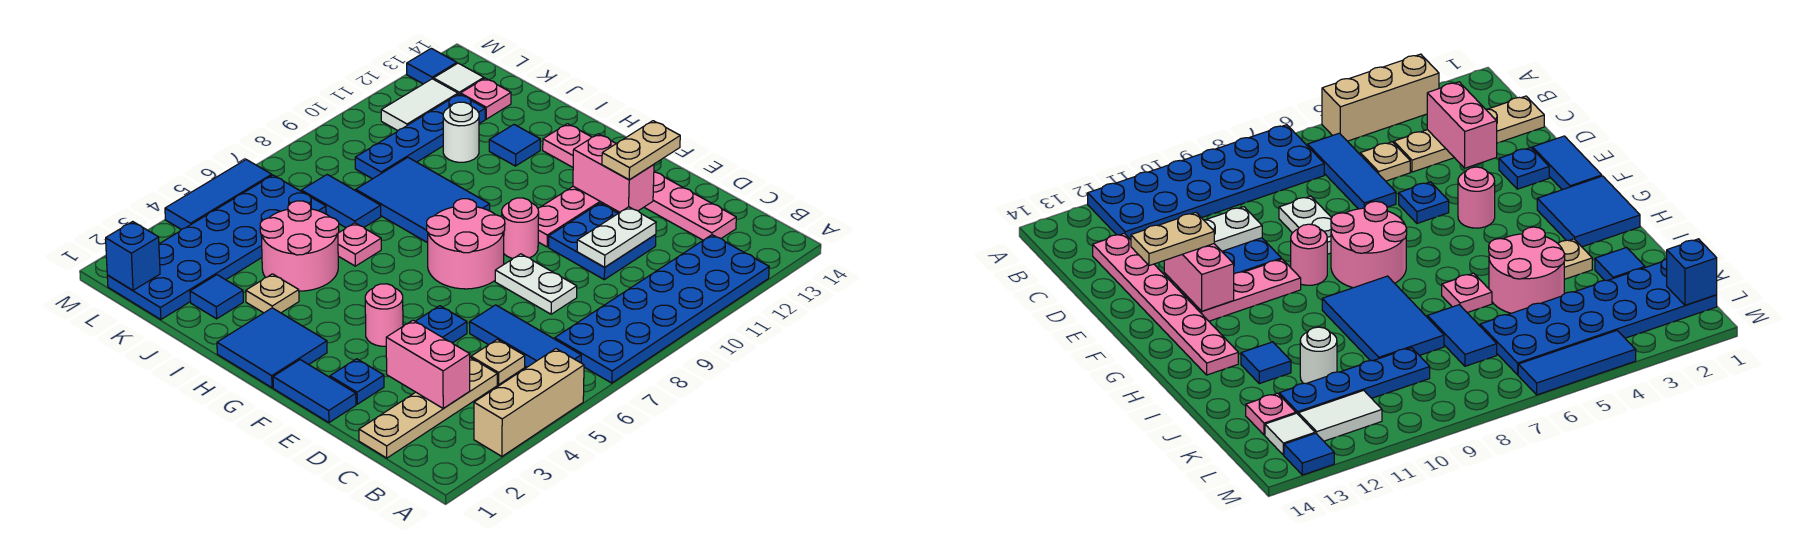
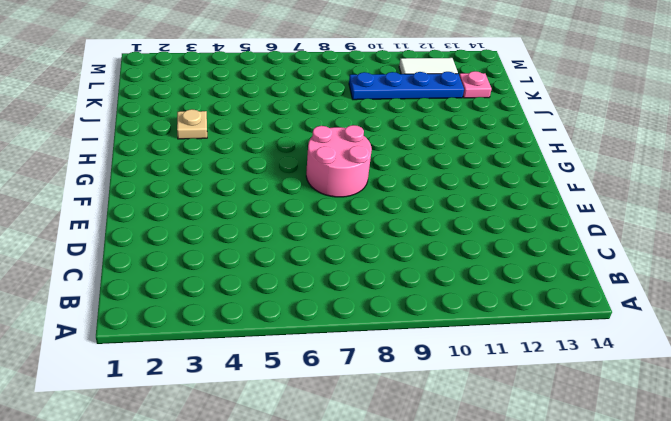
none -> tan brick A3:A5 level 1
none -> blue plate A7:B12 level 1
none -> blue tile B6:D6 level 1
none -> tan plate C1:C4 level 1

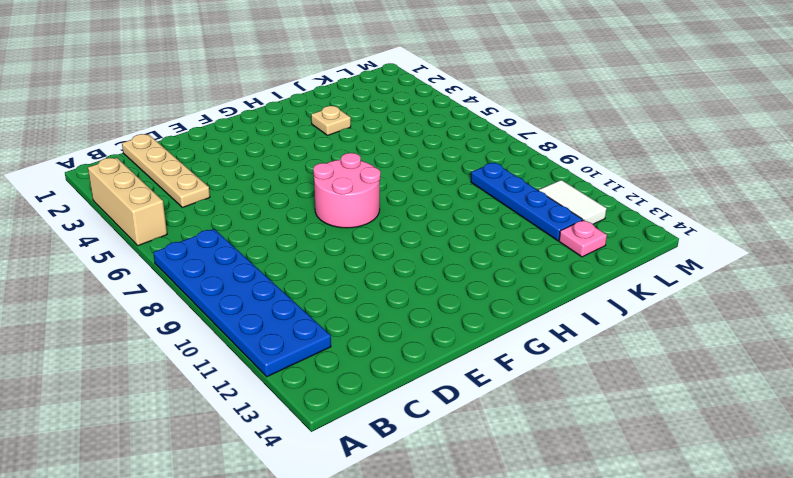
none -> blue tile B6:D6 level 1
none -> tan plate C5 level 1
none -> pink plate C13:H13 level 1
none -> white plate D8:E8 level 1

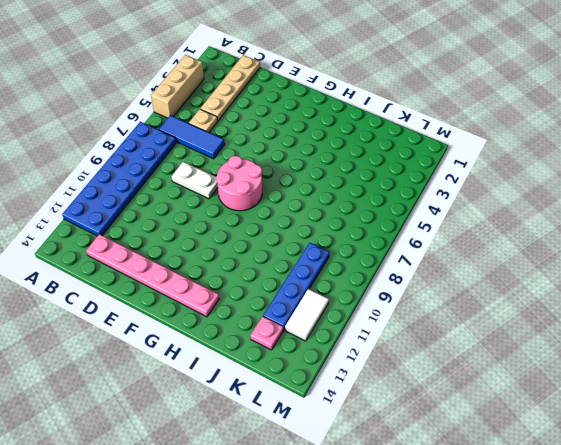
none -> blue plate D10:E11 level 1
none -> blue tile E1:F1 level 1
none -> blue plate E2 level 1
none -> blue plate E5 level 1

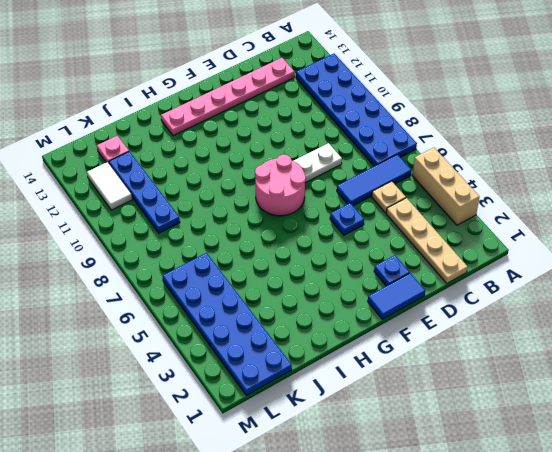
none -> blue plate D10:E11 level 1
none -> pink round brick F4 level 1
none -> pink round brick F9 level 1
none -> pink plate F10:F12 level 1

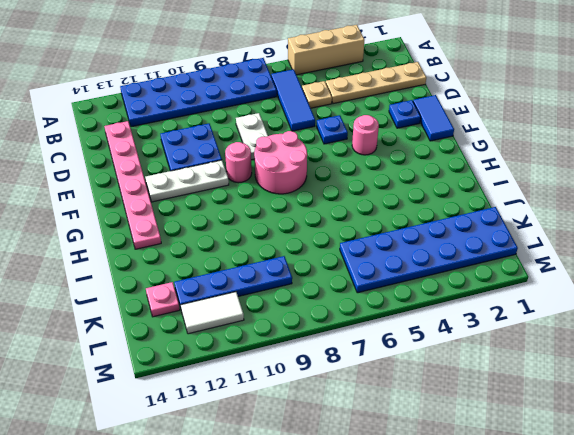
white plate F10:F12 level 1 -> pink plate F10:F12 level 1
none -> blue tile G1:H2 level 1
none -> blue tile H8:J9 level 1
none -> tan plate I3 level 1
none -> pink round brick I4:J5 level 1

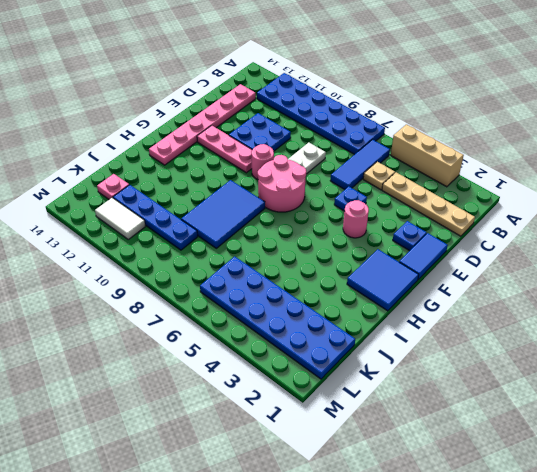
none -> tan plate I3 level 1
none -> pink round brick I4:J5 level 1
none -> pink plate I6 level 1
none -> blue tile I12 level 1

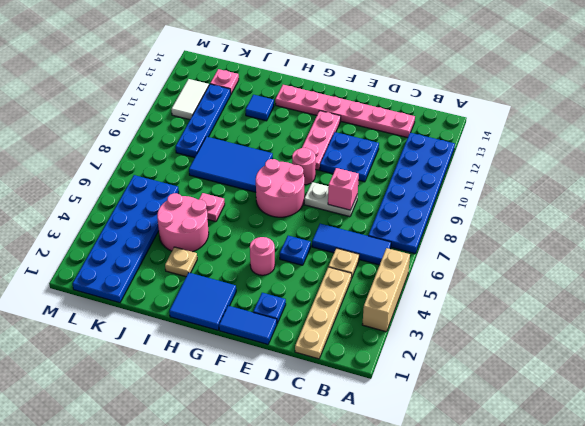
pink brick D8 level 2 -> none
none -> blue tile J2 level 1
none -> blue tile J7:K7 level 1
none -> white round brick J11 level 1
none -> white tile L13 level 1

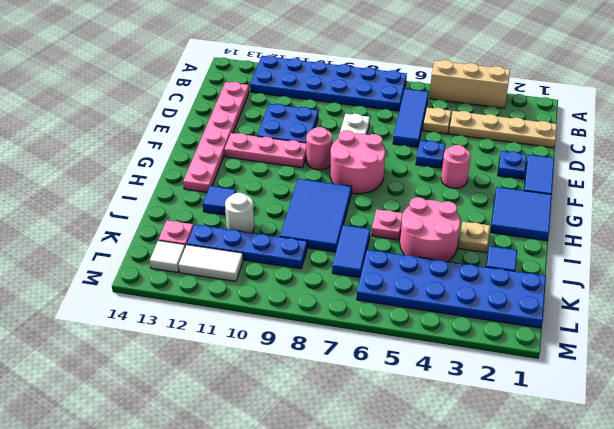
none -> blue tile M4:M6 level 1
none -> blue tile M13 level 1
none -> pink brick C3:D3 level 2
none -> white plate D10:D11 level 2

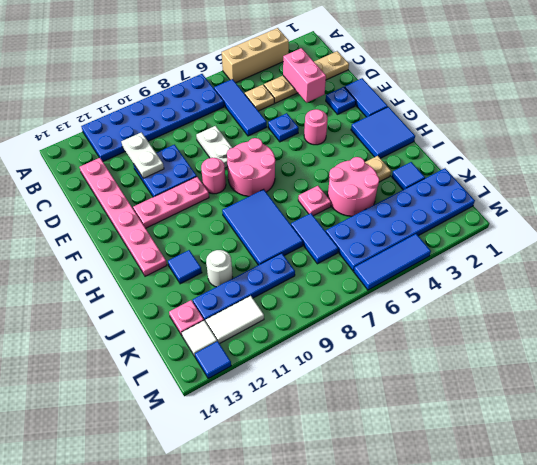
white plate C11:D11 level 2 -> white plate D10:D11 level 2
none -> pink brick E12:F12 level 2
none -> blue brick L1 level 2
none -> tan plate E12:E13 level 3

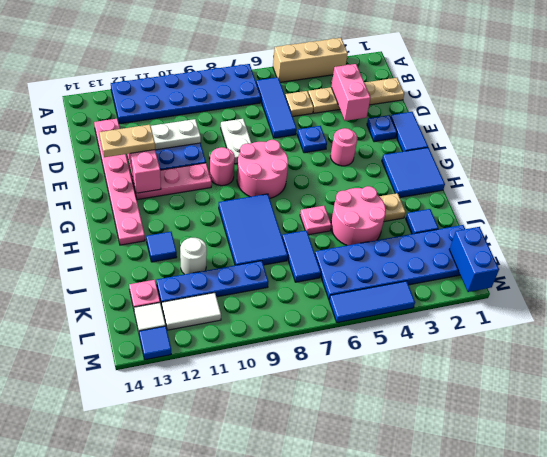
blue brick L1:M1 level 2 -> blue brick L1 level 2

